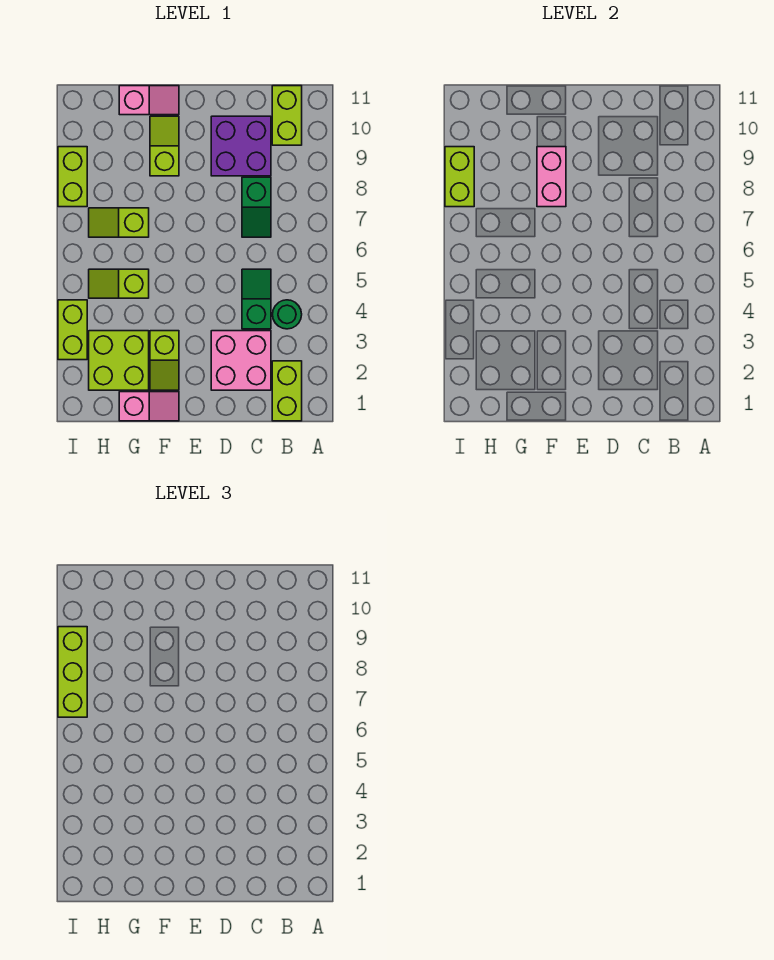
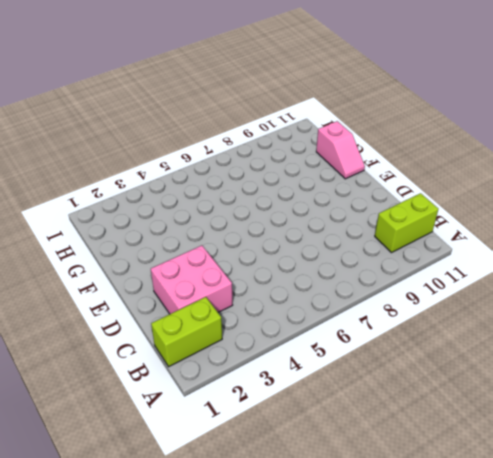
none -> green round brick B4 level 1
none -> green slope C4:C5 level 1 top 4
none -> green slope C7:C8 level 1 top 8

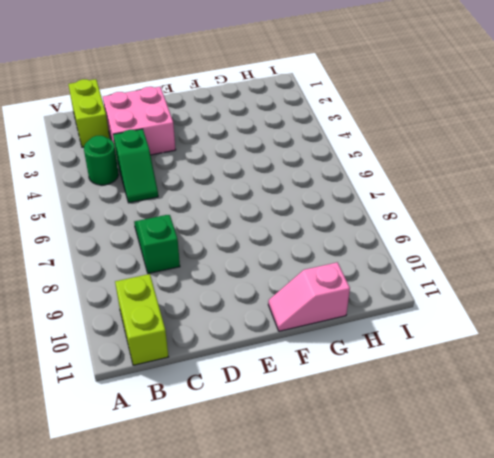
none -> purple brick C9:D10 level 1
none -> pink slope F1:G1 level 1 top G
none -> lime slope F2:F3 level 1 top 3

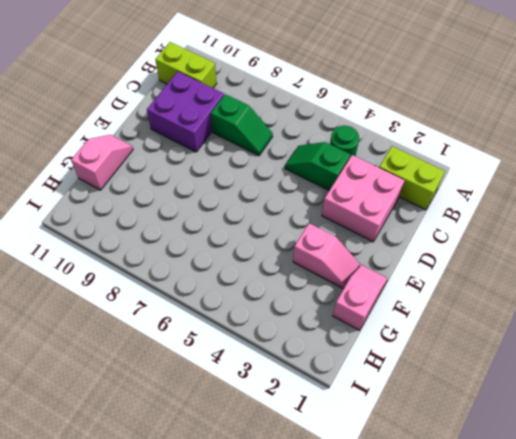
pink slope F2:F3 level 1 top 3 -> lime slope F2:F3 level 1 top 3
none -> lime slope F9:F10 level 1 top 9
none -> lime brick G2:H3 level 1
none -> lime slope G5:H5 level 1 top G

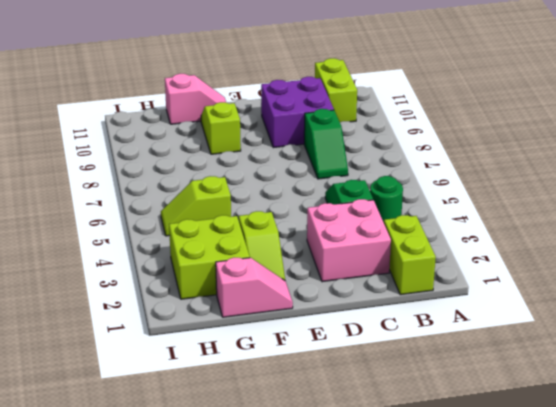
none -> lime slope G7:H7 level 1 top G
none -> lime brick I3:I4 level 1
none -> lime brick I8:I9 level 1

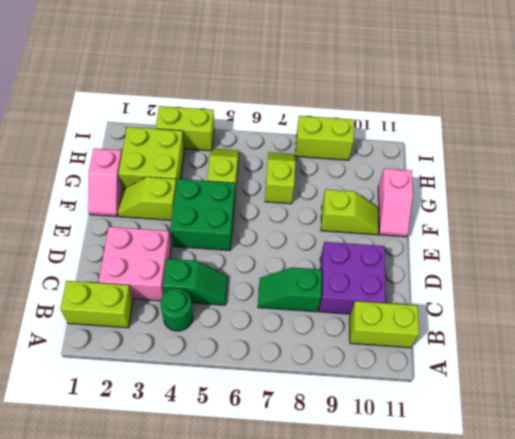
green brick E4:F5 level 1 -> none
none -> pink brick F8:F9 level 2
none -> lime brick I8:I9 level 2
none -> lime brick I7:I9 level 3

